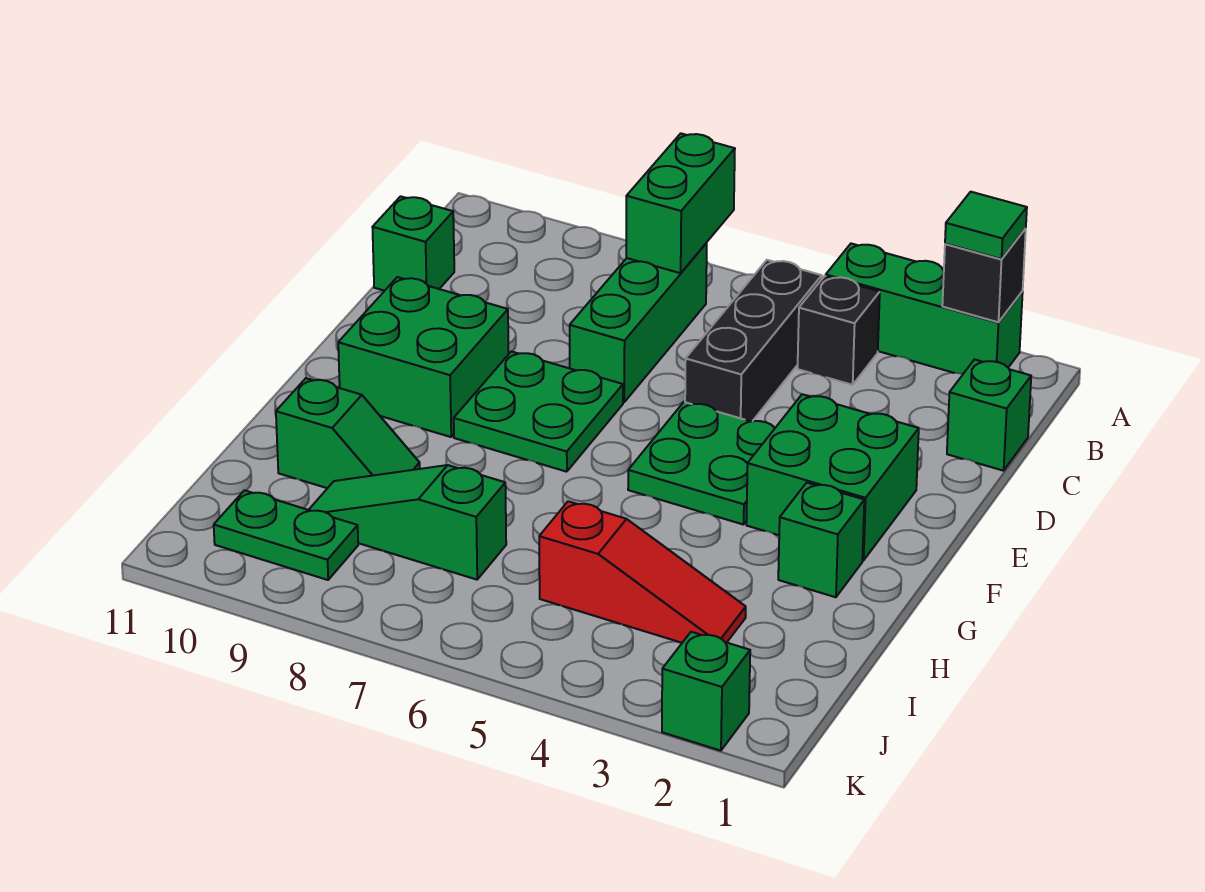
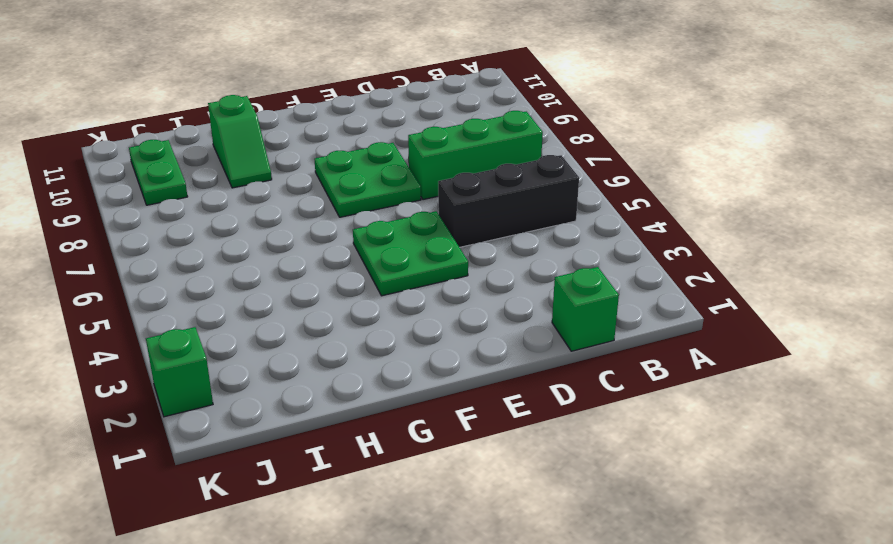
none -> green brick A2:A4 level 1
none -> black brick B4 level 1
none -> green brick C11 level 1

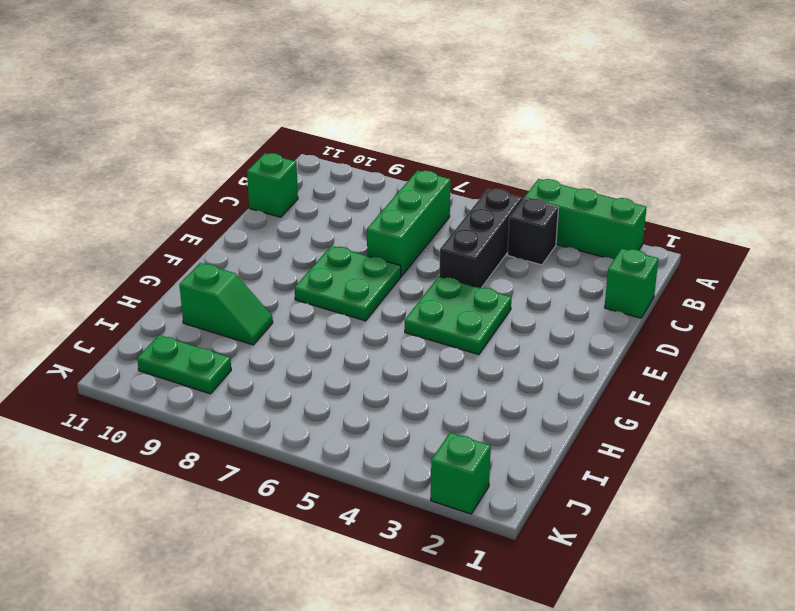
none -> green brick E2:F3 level 1
none -> green brick E9:F10 level 1
none -> green brick G2 level 1

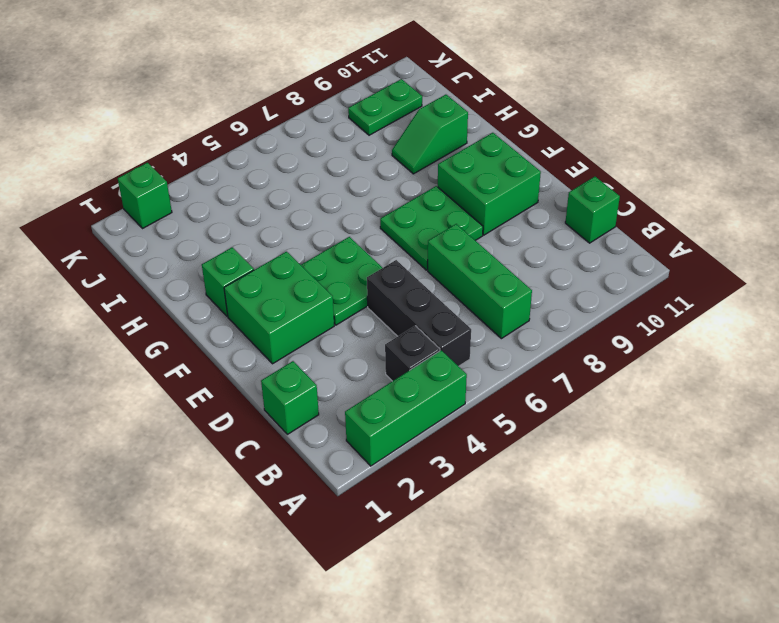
none -> red slope I3:I5 level 1 top 5
none -> green slope I7:I9 level 1 top 7
none -> black brick A2 level 2

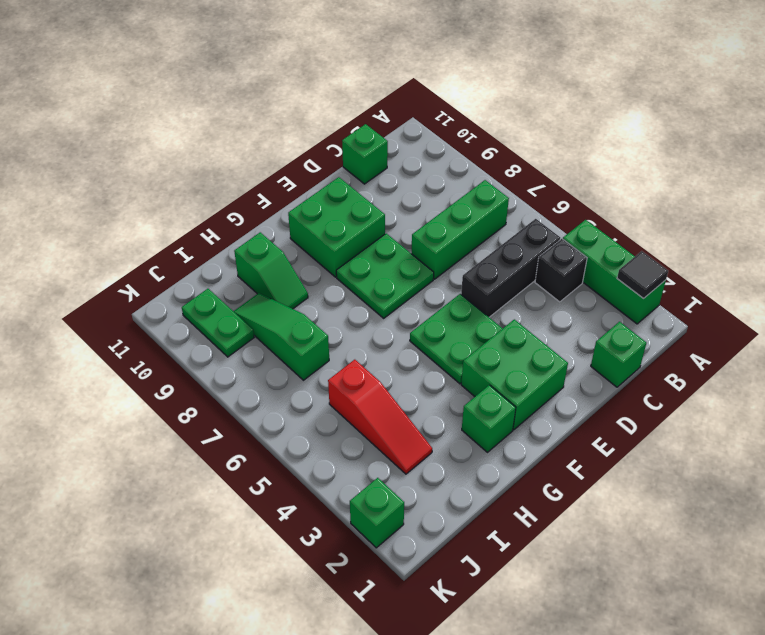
black tile A2 level 2 -> black brick A2 level 2
none -> green brick A7:B7 level 2
none -> green tile A2 level 3

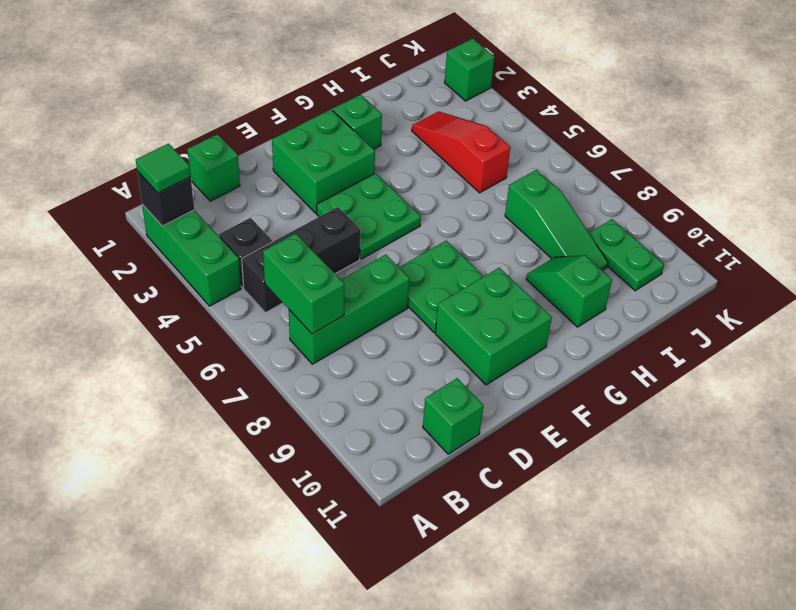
green brick B6:B7 level 2 -> green brick A7:B7 level 2

